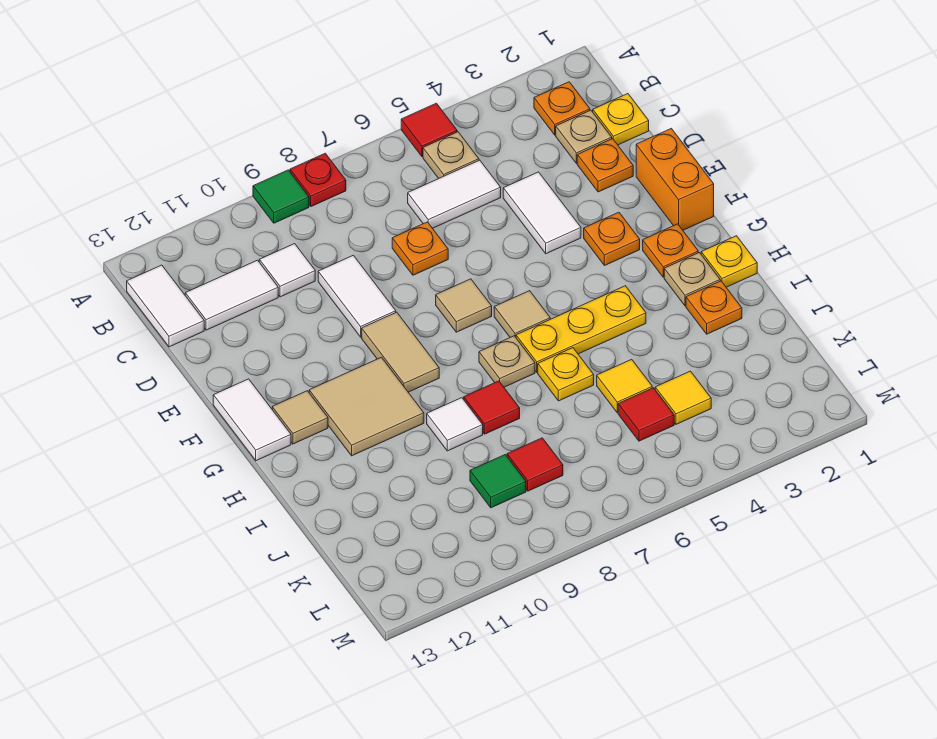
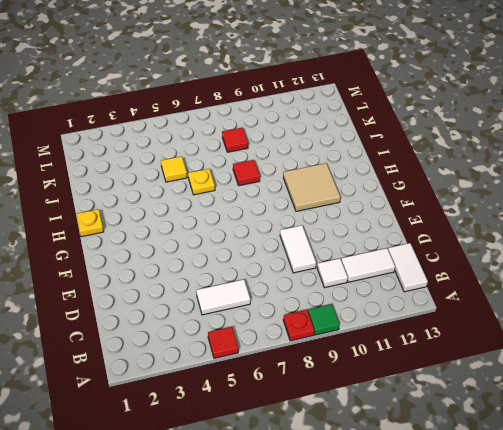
none -> orange plate B2 level 1
none -> tan plate B5 level 1
none -> yellow plate C1 level 1
none -> tan plate C2 level 1

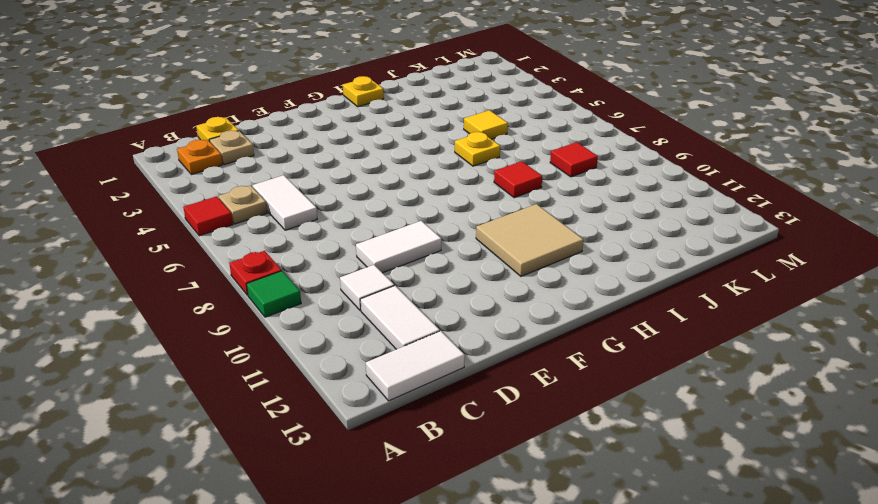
none -> orange plate D2 level 1
none -> white tile D4:E4 level 1
none -> orange plate D7 level 1
none -> orange brick E1:F1 level 1

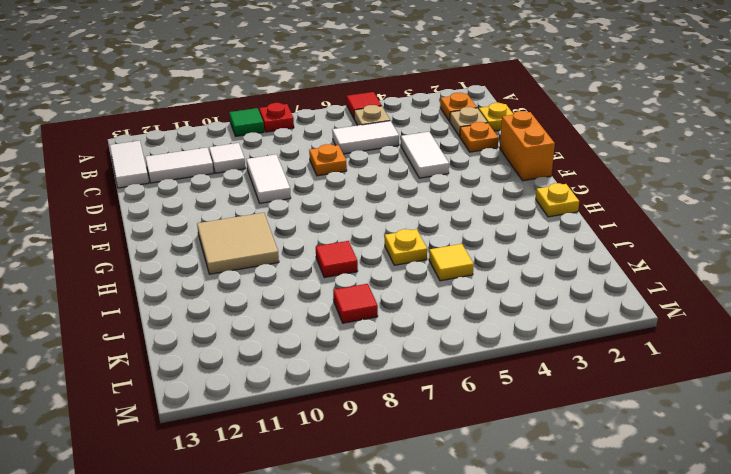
none -> orange plate F3 level 1
none -> tan tile F7 level 1
none -> tan tile F9:G9 level 1
none -> white tile F13:G13 level 1

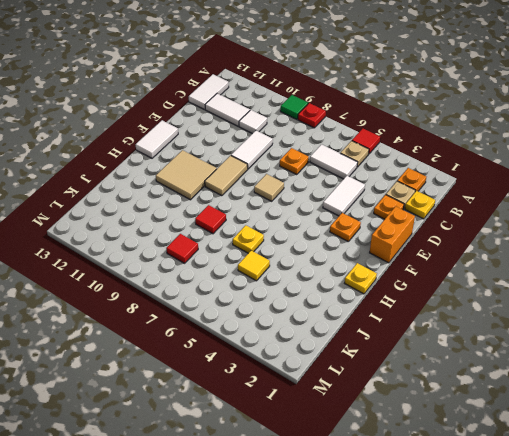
none -> orange plate G2 level 1
none -> tan tile G6 level 1
none -> tan tile G12 level 1
none -> tan plate H2 level 1

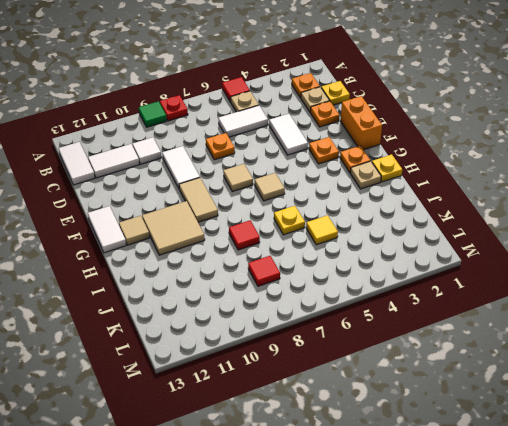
none -> yellow plate H4:H6 level 1
none -> tan plate H7 level 1
none -> orange plate I2 level 1
none -> white tile I9 level 1

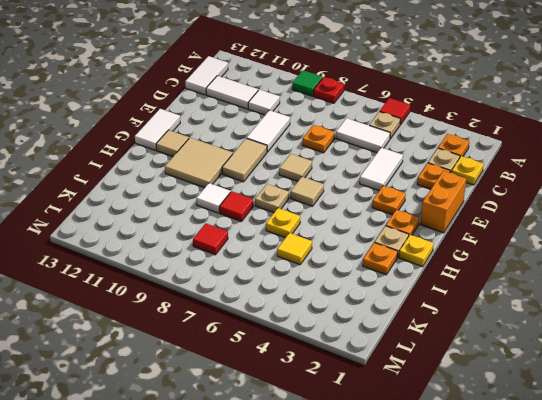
none -> yellow plate H4:H6 level 1
none -> yellow tile K4 level 1
none -> red tile K5 level 1
none -> green tile K9 level 1

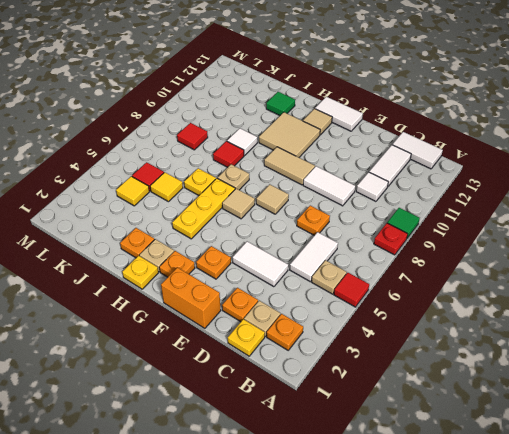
green tile I12 level 1 -> green tile K9 level 1

